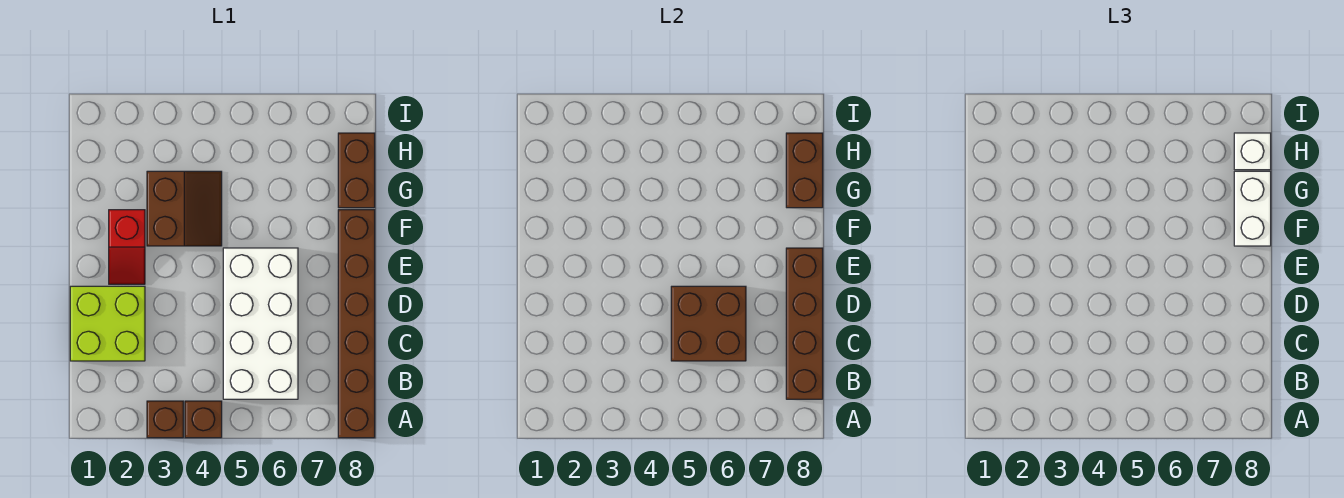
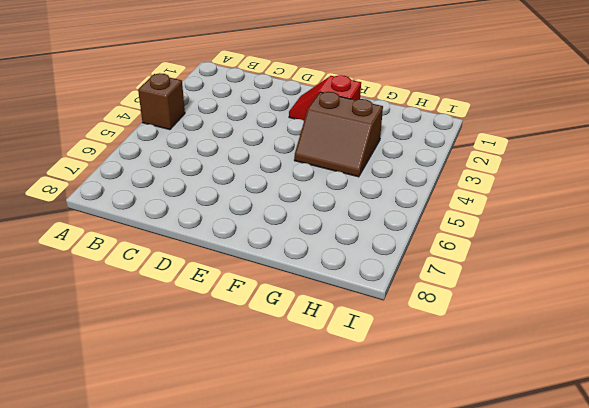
none -> brown brick A3 level 1
none -> brown brick A8:F8 level 1
none -> white brick B5:E6 level 1

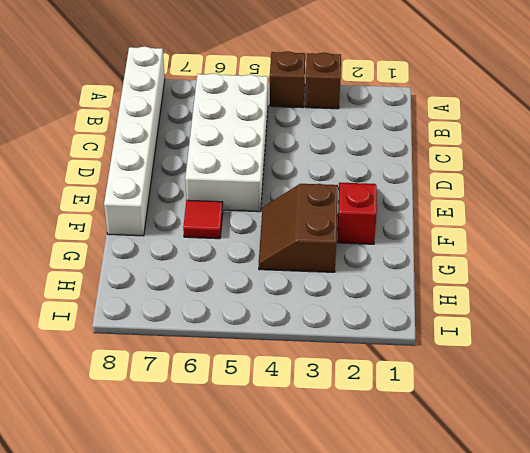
white brick A8:F8 level 1 -> brown brick A8:F8 level 1
red tile F6 level 1 -> none
none -> lime brick C1:D2 level 1
none -> brown brick G8:H8 level 1
none -> brown brick B8:E8 level 2

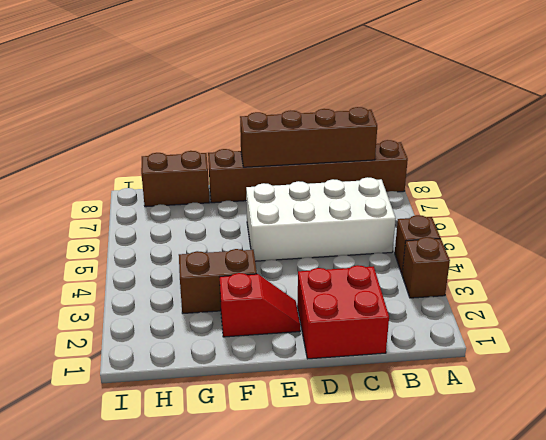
red brick C1:D2 level 1 -> lime brick C1:D2 level 1
none -> brown brick C5:D6 level 2
none -> brown brick G8:H8 level 2
none -> white brick F8:G8 level 3

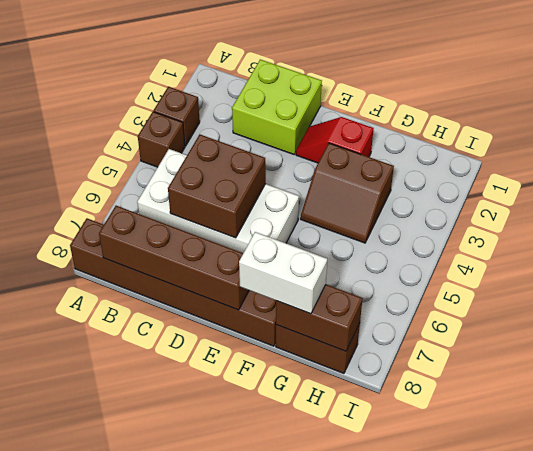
none -> white brick H8 level 3

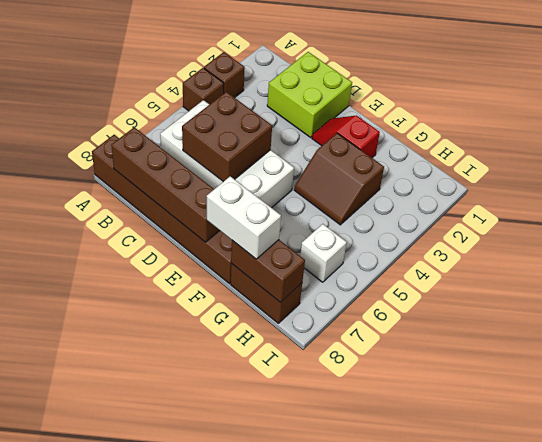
white brick H6 level 1 -> white brick H8 level 3

